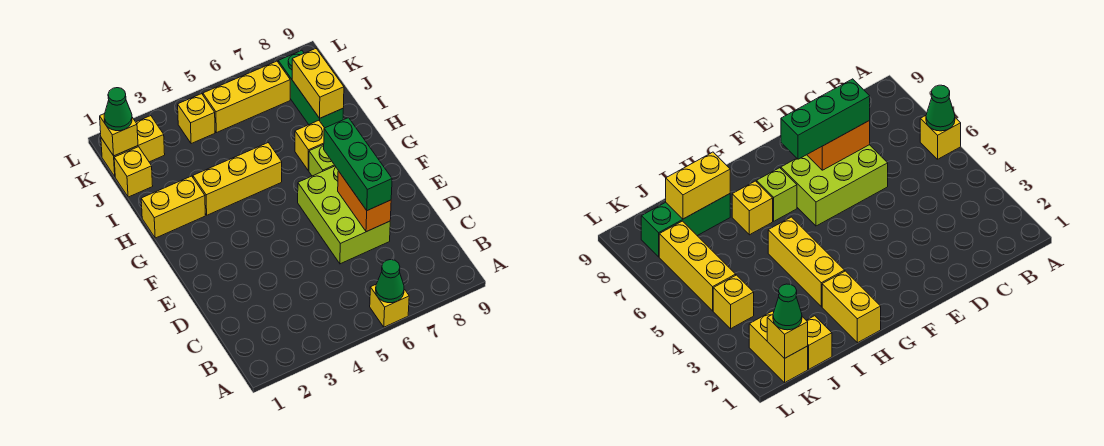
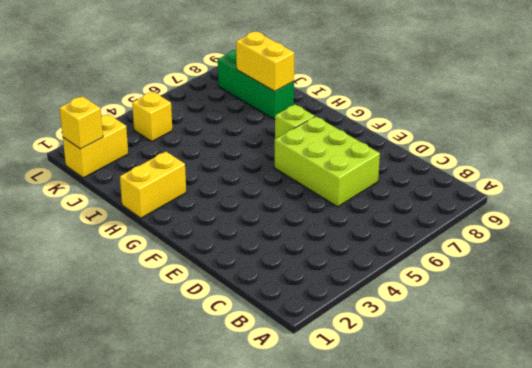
none -> yellow brick A6 level 1
none -> yellow brick H3:H5 level 1
none -> yellow brick H7 level 1

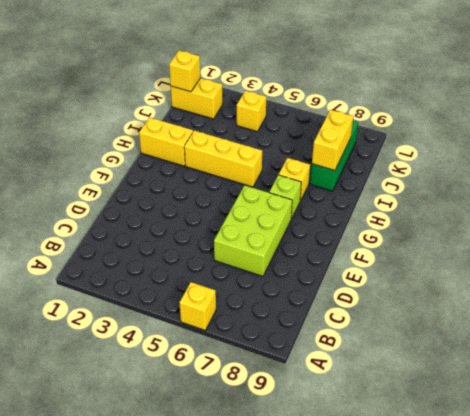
none -> yellow brick J1 level 1
none -> yellow brick K5:K7 level 1
none -> green cone A6 level 2

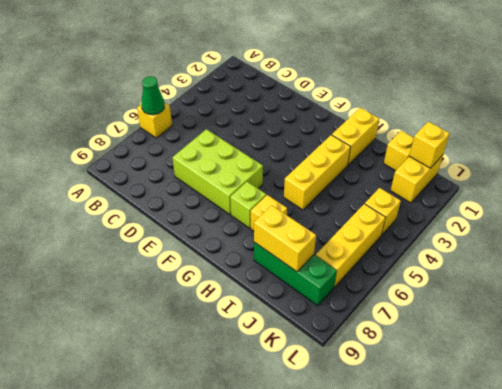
none -> orange brick D7:E7 level 2
none -> green brick D7:F7 level 3
none -> green cone K1 level 3

